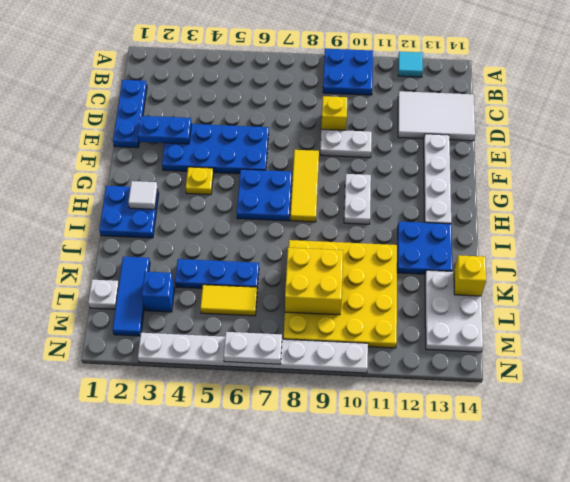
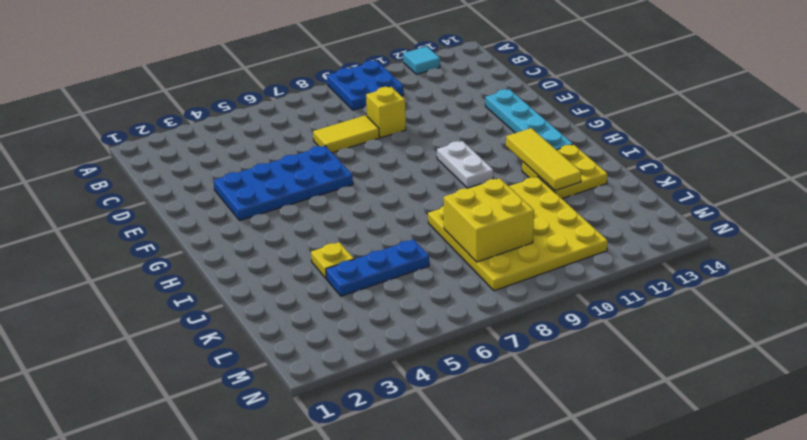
yellow tile D7:D8 level 1 -> yellow tile L5:L6 level 1
cyan plate E13:H13 level 1 -> white plate E13:H13 level 1
yellow tile H12:J12 level 2 -> yellow tile F8:H8 level 1
yellow plate I12:J13 level 1 -> blue plate I12:J13 level 1
yellow plate J4 level 1 -> yellow plate G4 level 1
none -> blue plate C1:E1 level 1
none -> white tile C12:D14 level 1
none -> white plate E9:E10 level 1

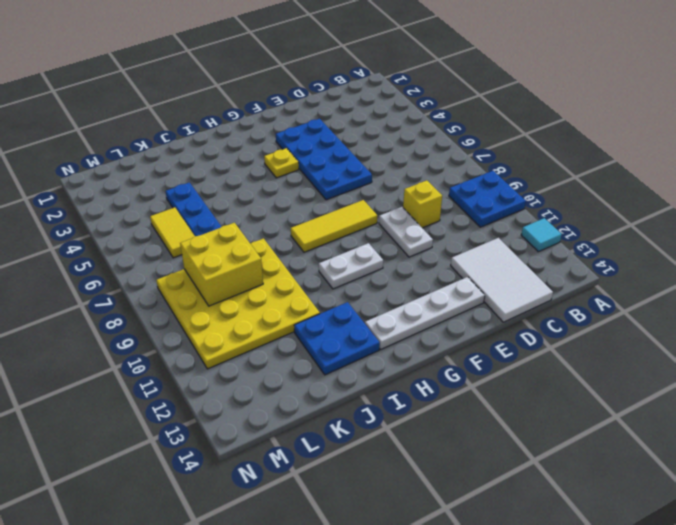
none -> blue plate C1:E1 level 1
none -> blue plate G6:H7 level 1
none -> blue plate H1:I2 level 1

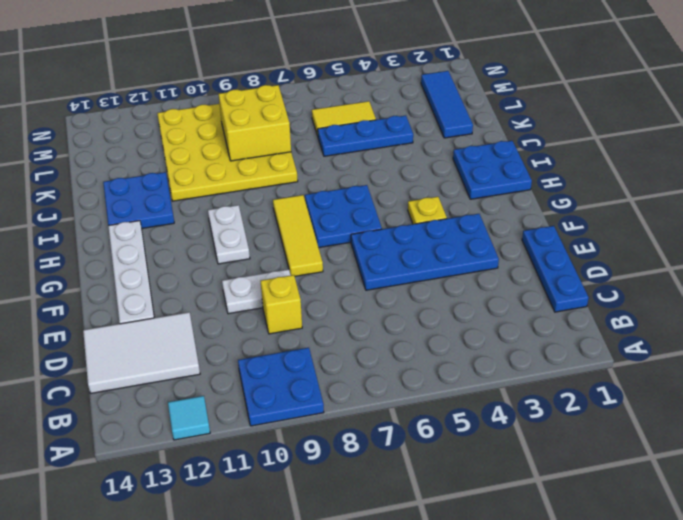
none -> white plate K13:M14 level 1
none -> white plate L1 level 1
none -> blue brick L3 level 1

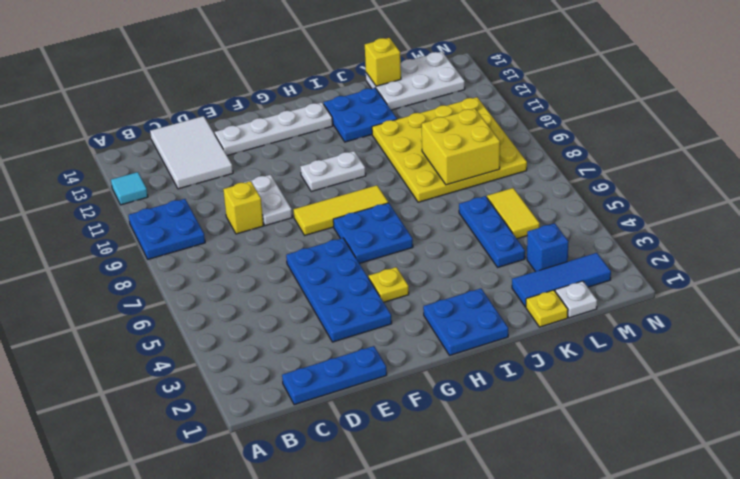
yellow plate K1 level 1 -> none
none -> white plate N3:N10 level 1
none -> blue plate E2:E3 level 2
none -> white tile H2 level 2

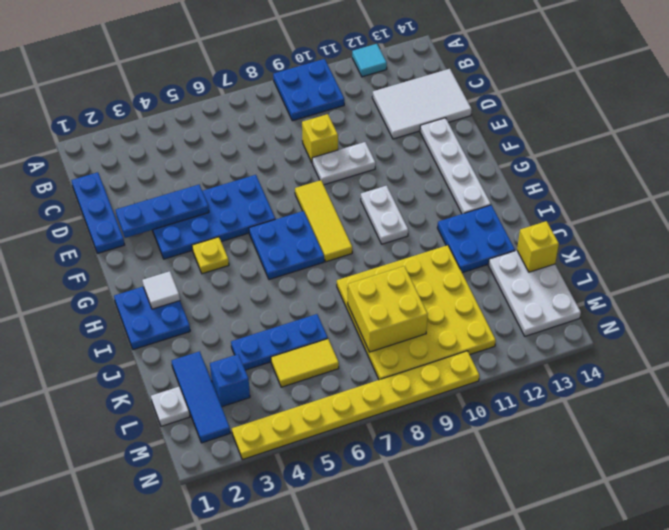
blue plate E2:E4 level 2 -> blue plate E2:E3 level 2
yellow plate N3:N10 level 1 -> white plate N3:N10 level 1
none -> white plate N6:N7 level 2

